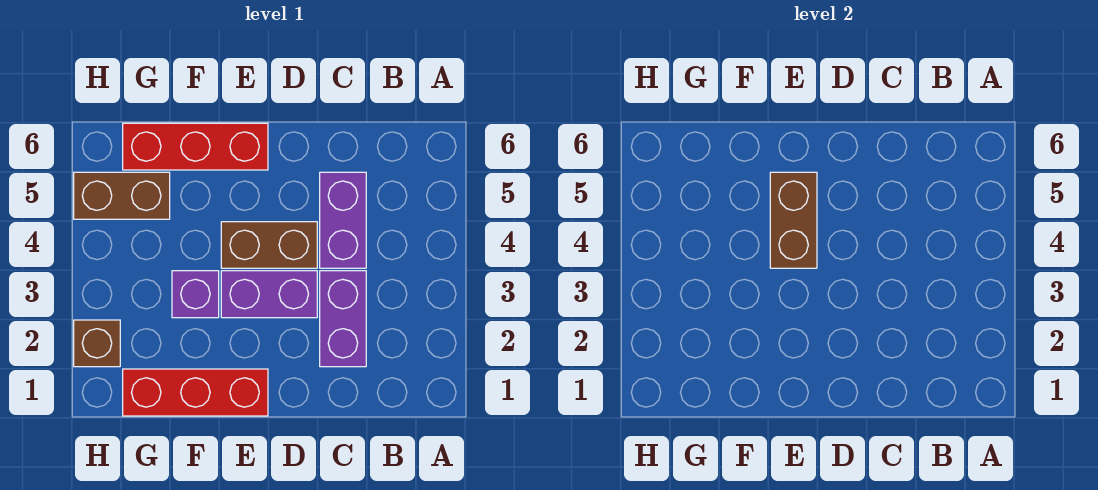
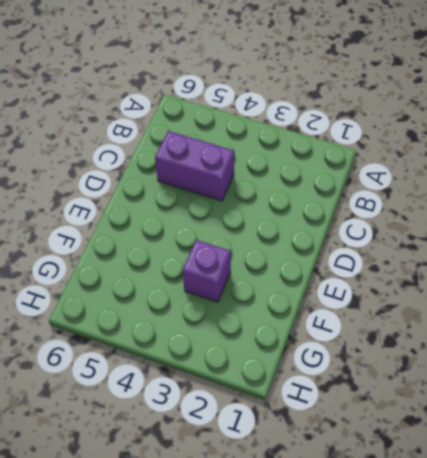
none -> purple brick C2:C3 level 1
none -> purple brick D3:E3 level 1

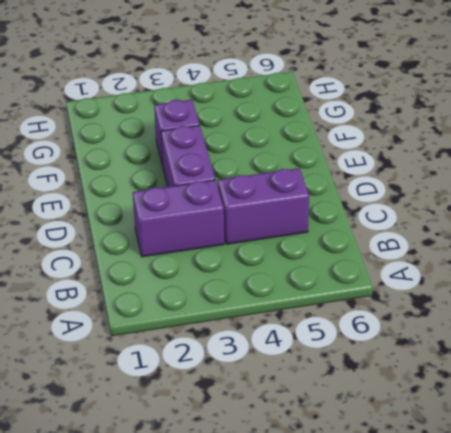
none -> brown brick D4:E4 level 1
none -> red brick E1:G1 level 1

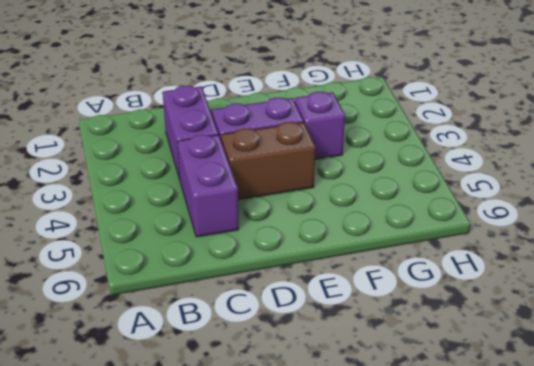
none -> red brick E1:G1 level 1
none -> red brick E6:G6 level 1

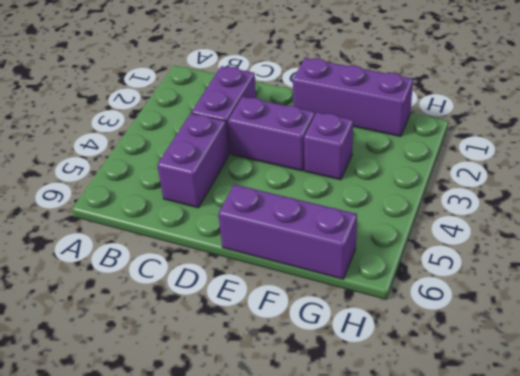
purple brick E1:G1 level 1 -> red brick E1:G1 level 1
purple brick E6:G6 level 1 -> red brick E6:G6 level 1
none -> brown brick D4:E4 level 1
none -> brown brick G5:H5 level 1

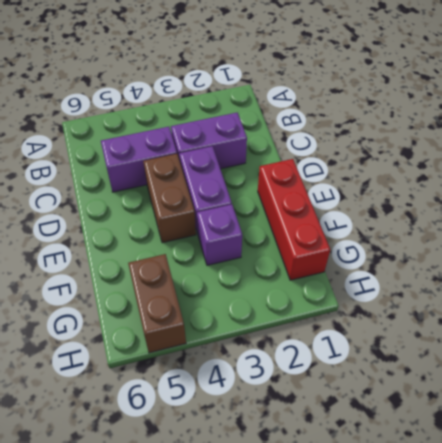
none -> red brick E6:G6 level 1
none -> brown brick H2 level 1

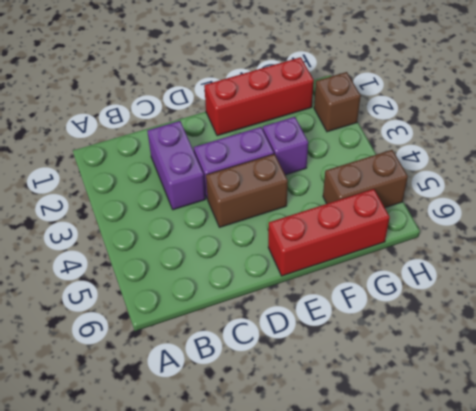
none -> purple brick C4:C5 level 1
none -> brown brick E4:E5 level 2

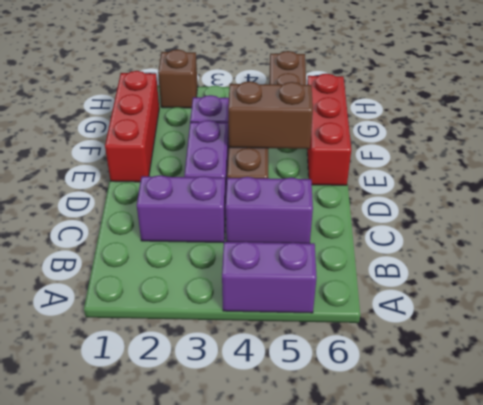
purple brick A4:A5 level 1 -> none

